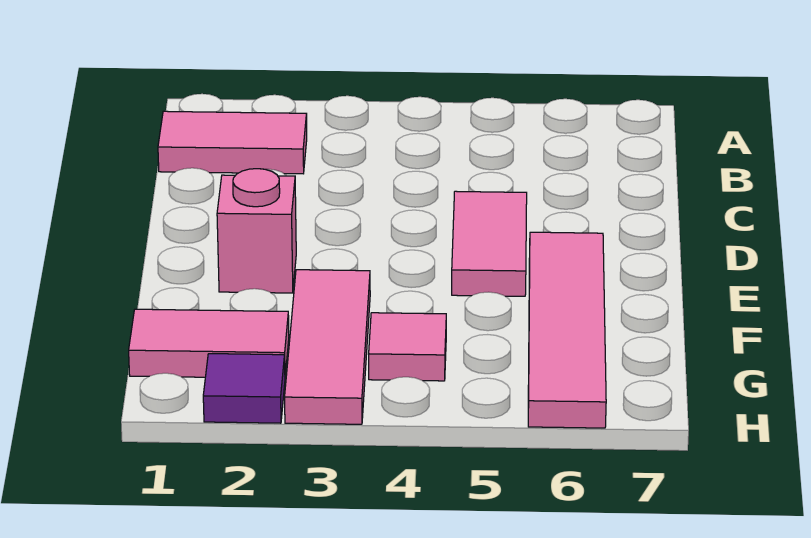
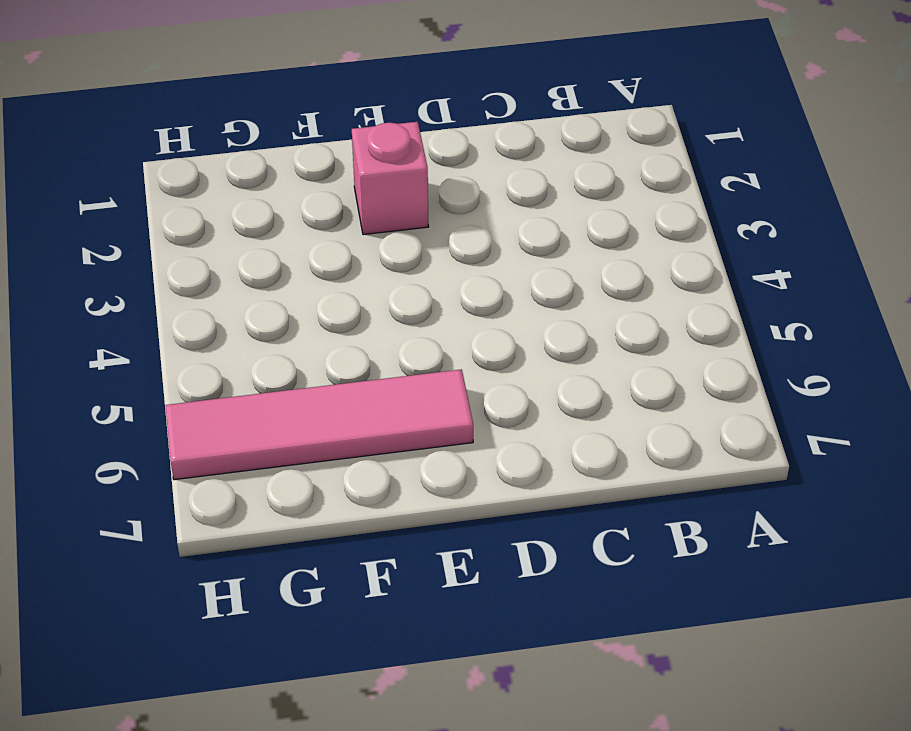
none -> pink tile B1:B2 level 1
none -> pink tile D5:E5 level 1

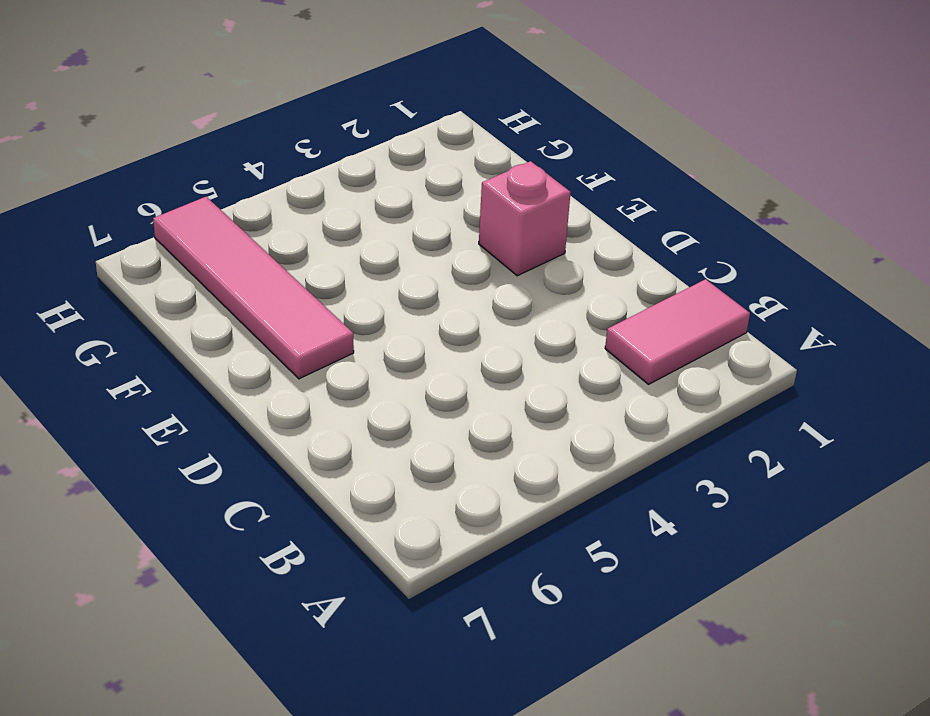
none -> pink tile D5:E5 level 1
none -> pink tile F3:H3 level 1

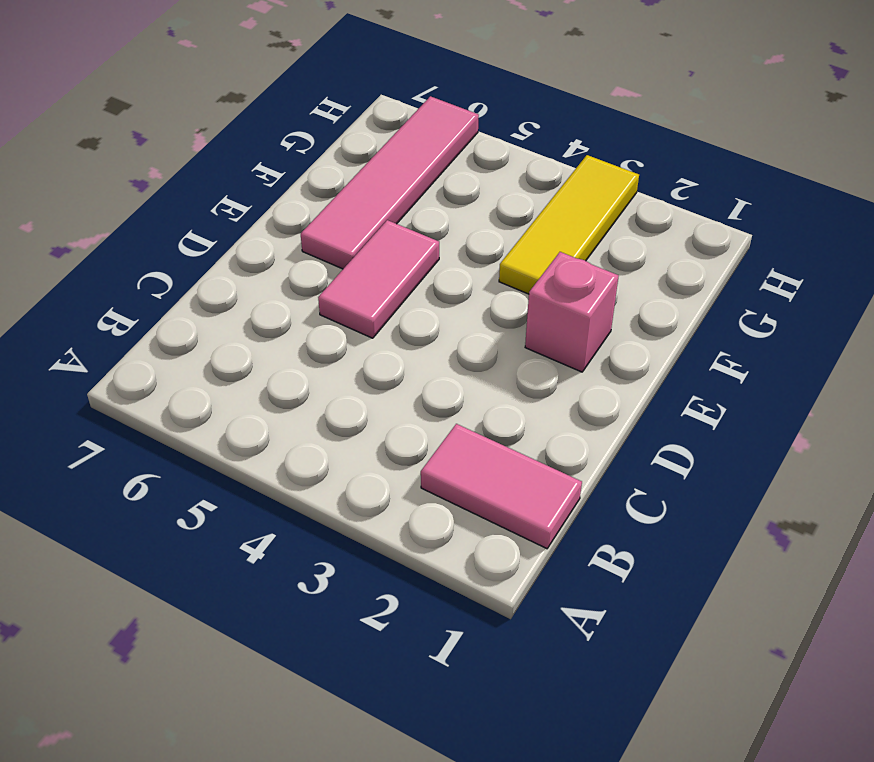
yellow tile F3:H3 level 1 -> pink tile F3:H3 level 1
none -> pink tile G1:G2 level 1
none -> pink tile G4 level 1

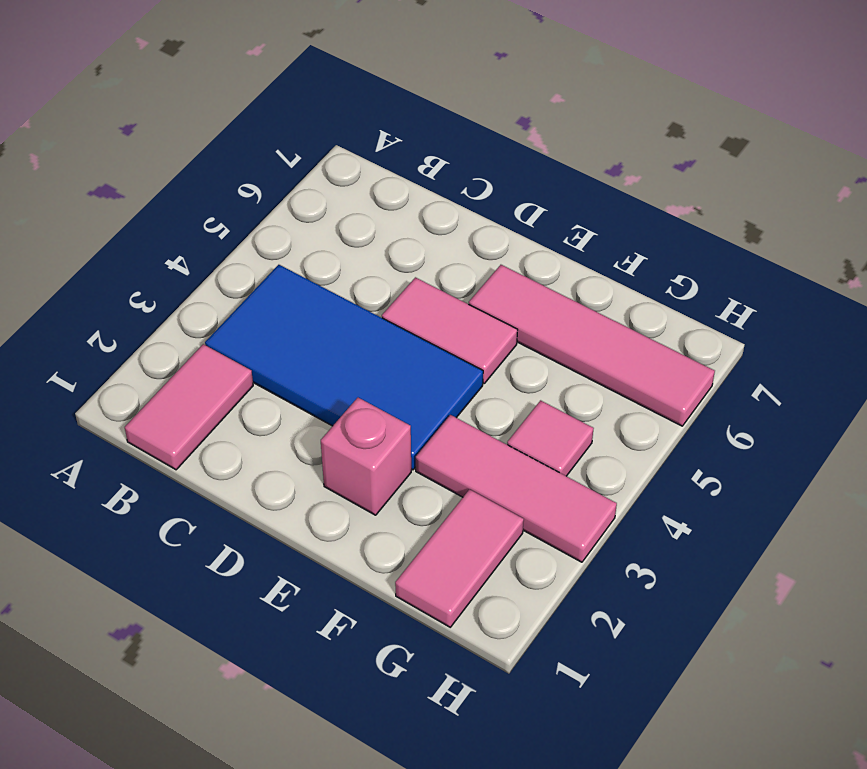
blue tile B3:E4 level 1 -> none
none -> purple tile H2 level 1

